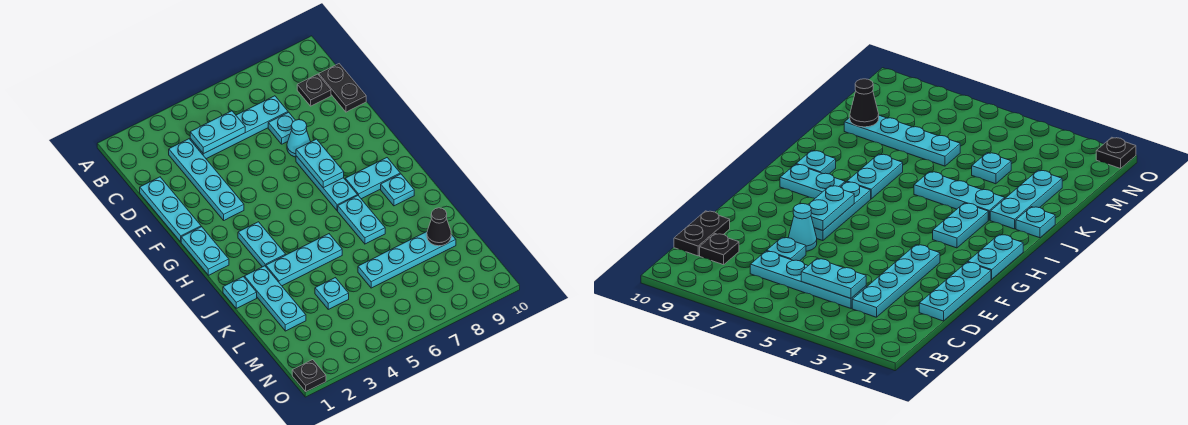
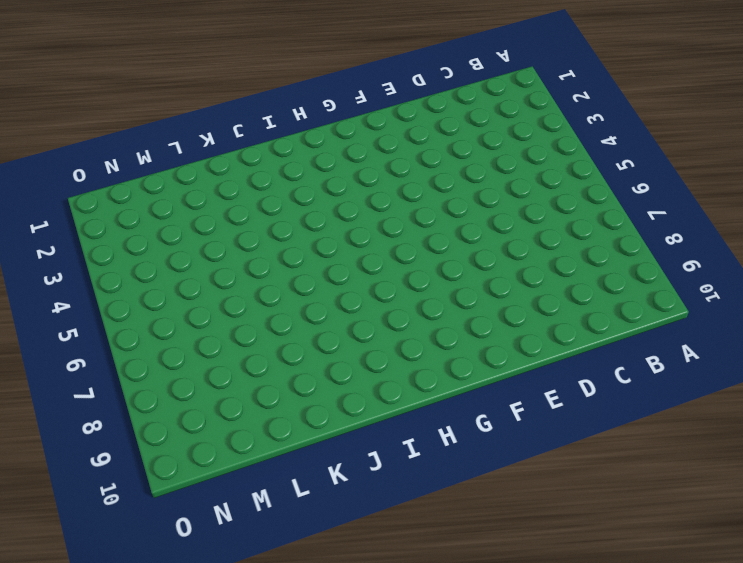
none -> cyan plate C3:F3 level 1
none -> cyan plate C4:C7 level 1
none -> black plate C9 level 1

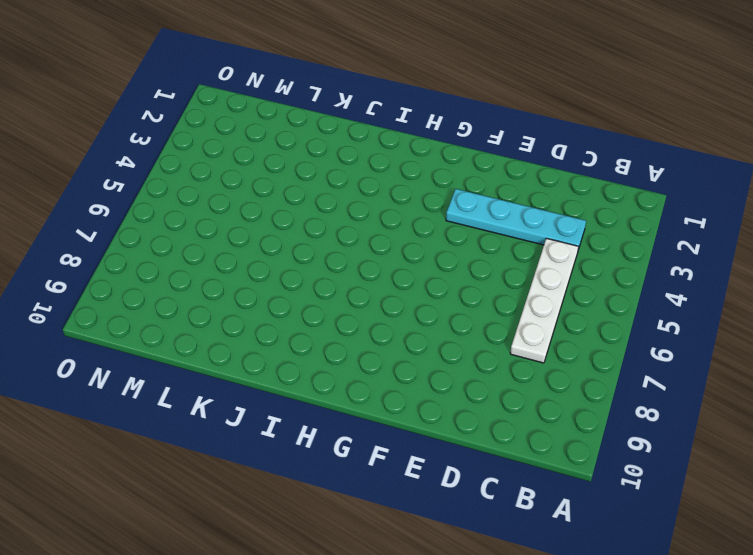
white plate C4:C7 level 1 -> cyan plate C4:C7 level 1
none -> black plate C9 level 1
none -> black plate C10:D10 level 1
none -> cyan plate D1:F1 level 1

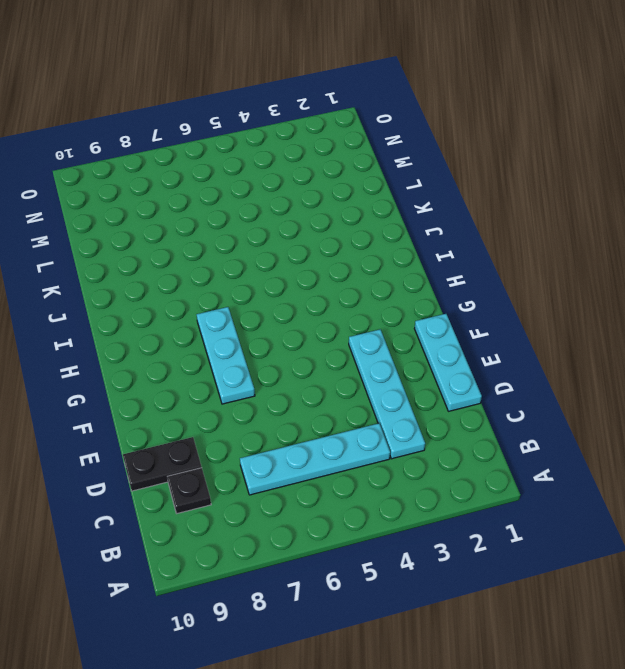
black plate D9:D10 level 1 -> black plate C10:D10 level 1
none -> cyan plate D7 level 1
none -> cyan cone E7 level 1
none -> cyan plate G1:H1 level 1

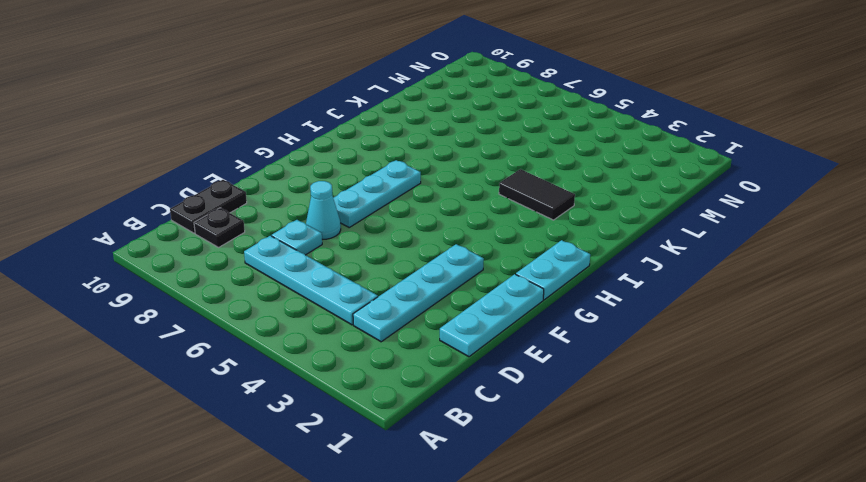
black tile J3:J4 level 1 -> cyan plate J3:J5 level 1
none -> cyan plate H3:I3 level 1
none -> cyan plate H8:H9 level 1
none -> cyan plate I7:J7 level 1

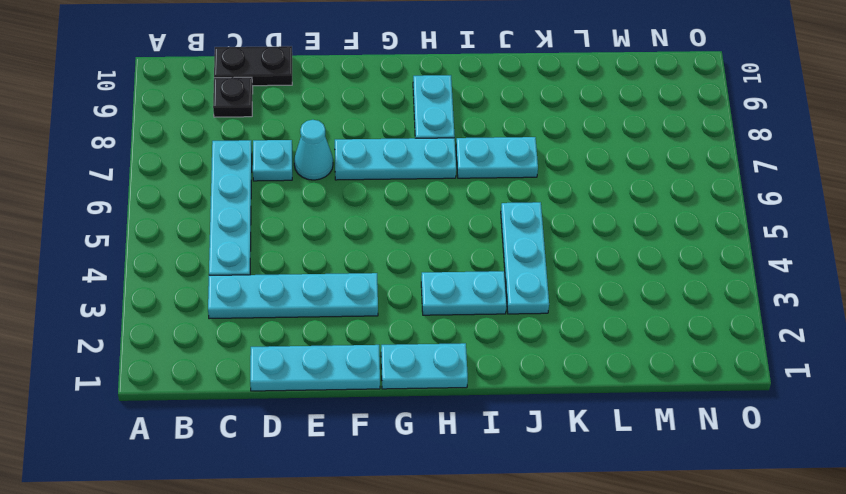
none -> cyan plate I9 level 1
none -> cyan plate J1 level 1
none -> cyan plate J2:L2 level 1

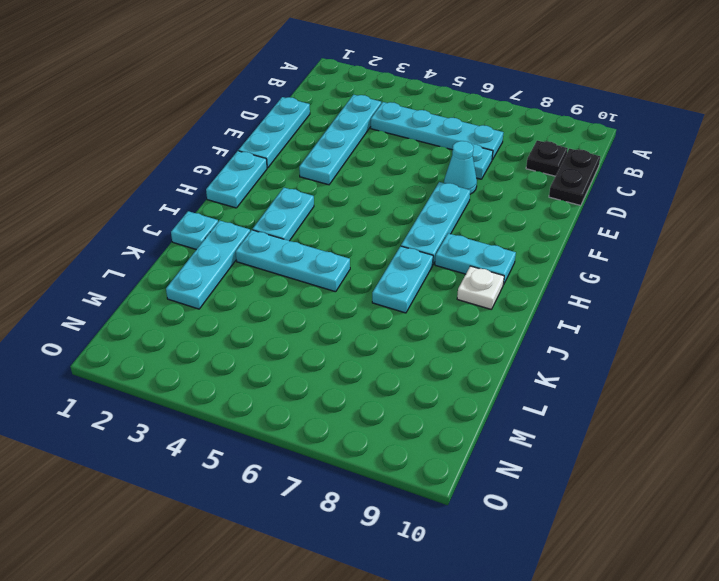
white plate I9 level 1 -> cyan plate I9 level 1
none -> cyan plate L4 level 1
none -> cyan plate L6:L9 level 1
none -> black plate O1 level 1

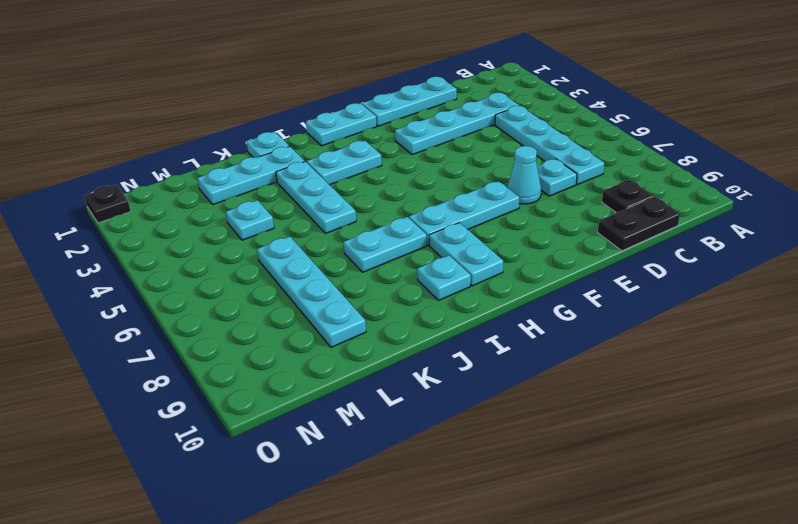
none -> cyan plate C4:C5 level 2
none -> cyan plate F7:G7 level 2
none -> black cone L9 level 2

